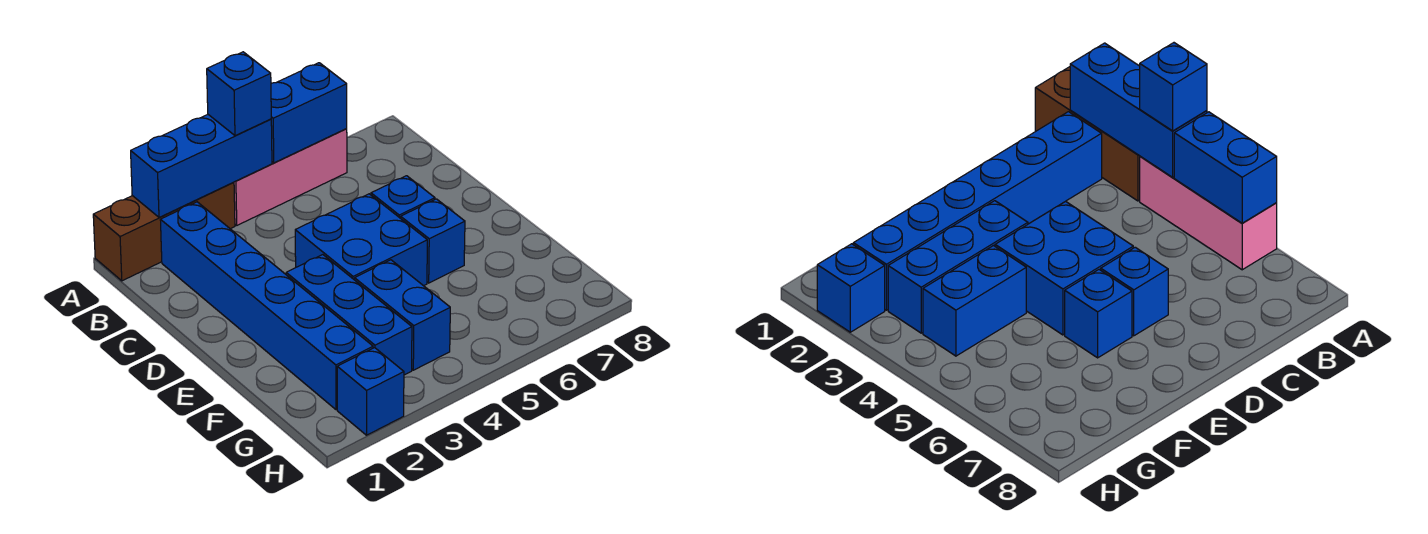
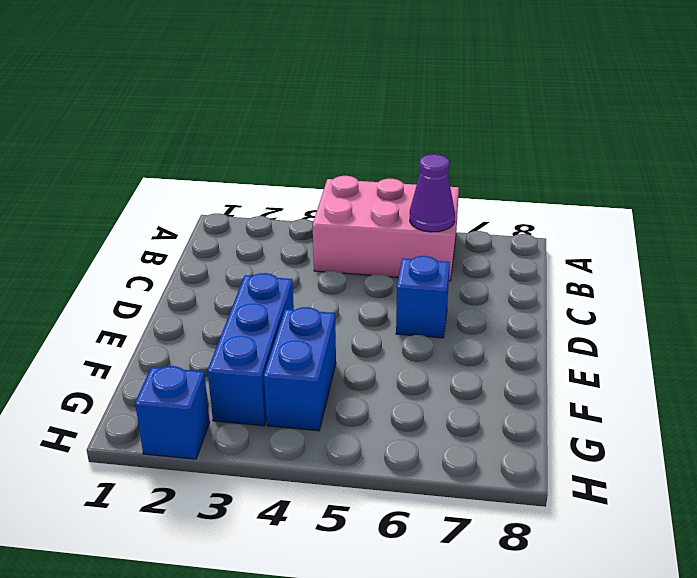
pink brick A4:B6 level 1 -> pink brick A4:A6 level 1
purple cone B6 level 2 -> none
none -> brown brick A1:A3 level 1
none -> blue brick B2:G2 level 1
none -> blue brick D4:E5 level 1

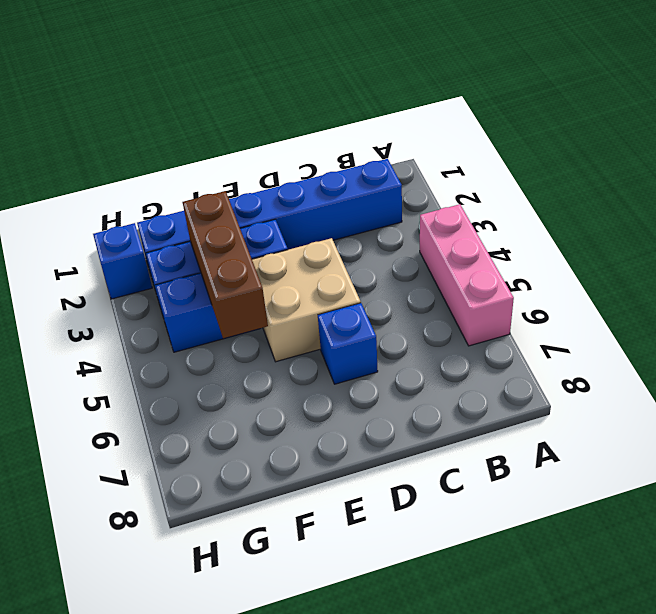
tan brick D4:E5 level 1 -> blue brick D4:E5 level 1
brown brick F3:F5 level 2 -> brown brick A1:A3 level 1
none -> blue brick E6 level 1
none -> blue brick A2:A4 level 2
none -> blue brick A5:A6 level 2

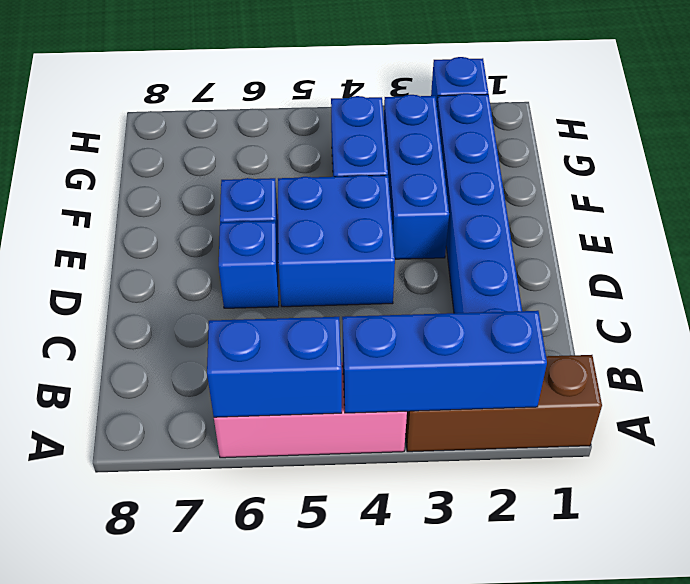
none -> blue brick A4 level 3

